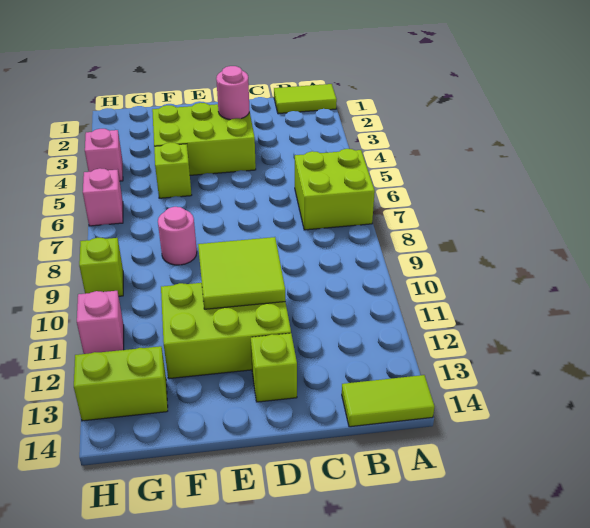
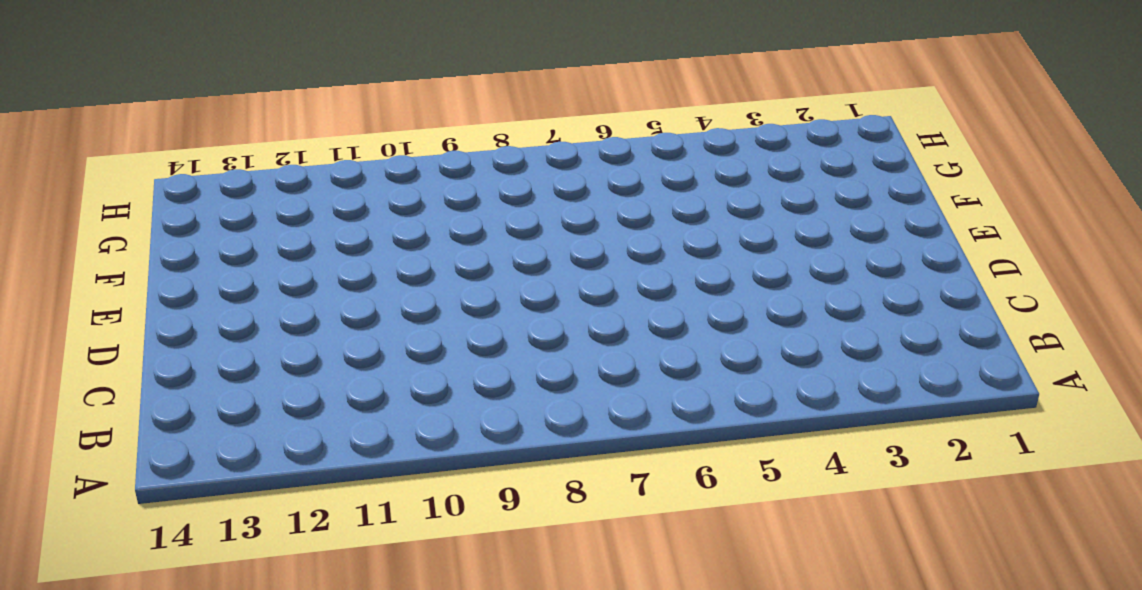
none -> lime tile A1:B1 level 1
none -> lime brick A6:B7 level 1
none -> lime tile A14:B14 level 1

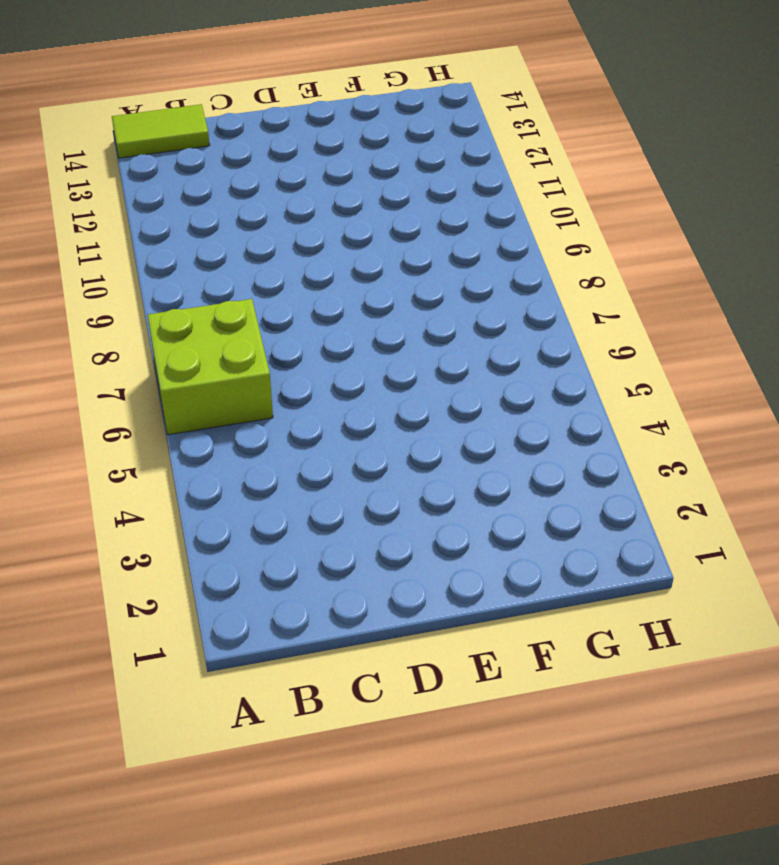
none -> lime tile A1:B1 level 1
none -> lime brick D3:F4 level 1
none -> lime brick D11:F12 level 1

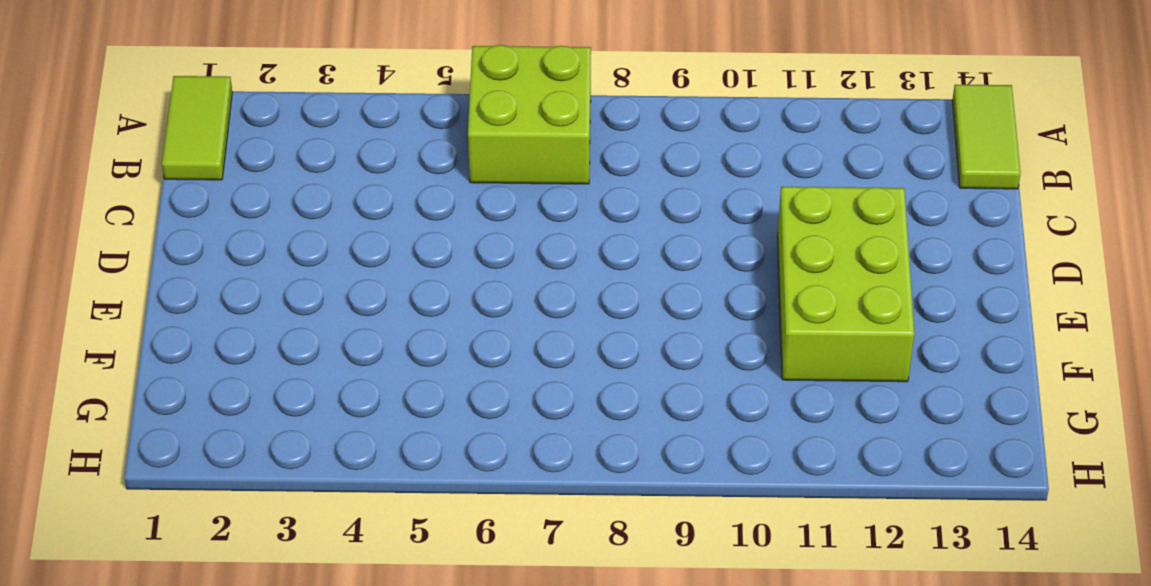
none -> lime brick D3:F4 level 1
none -> lime brick D13 level 1
none -> lime brick F5 level 1

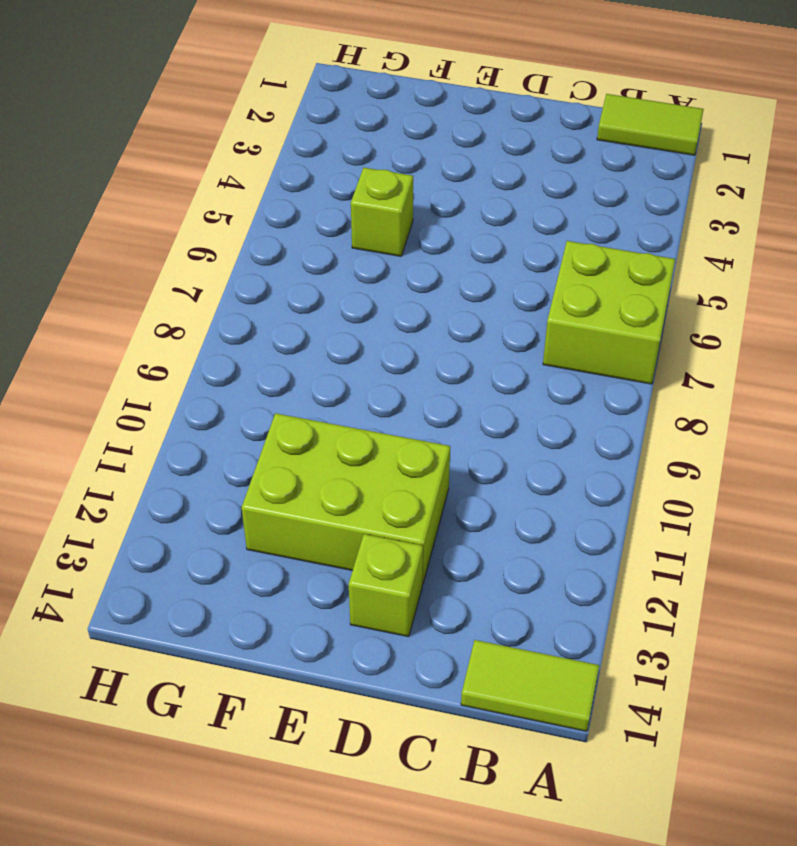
none -> lime brick D3:F4 level 1
none -> pink round brick F8 level 1
none -> lime brick G13:H13 level 1

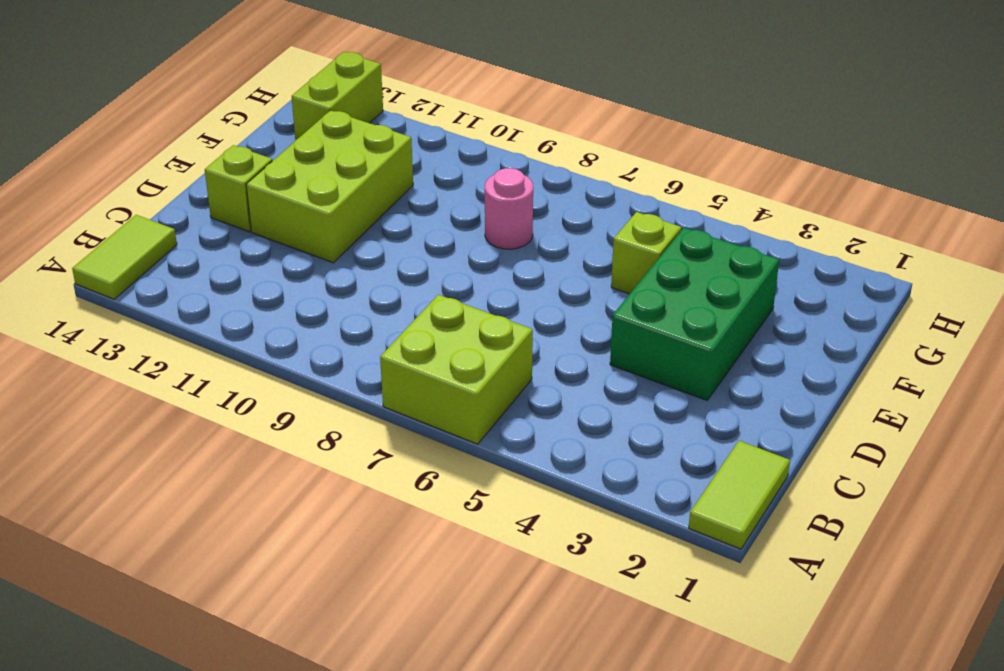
green brick D3:F4 level 1 -> lime brick D3:F4 level 1
none -> pink brick H4 level 1
none -> pink brick H6 level 1
none -> lime brick H9 level 1

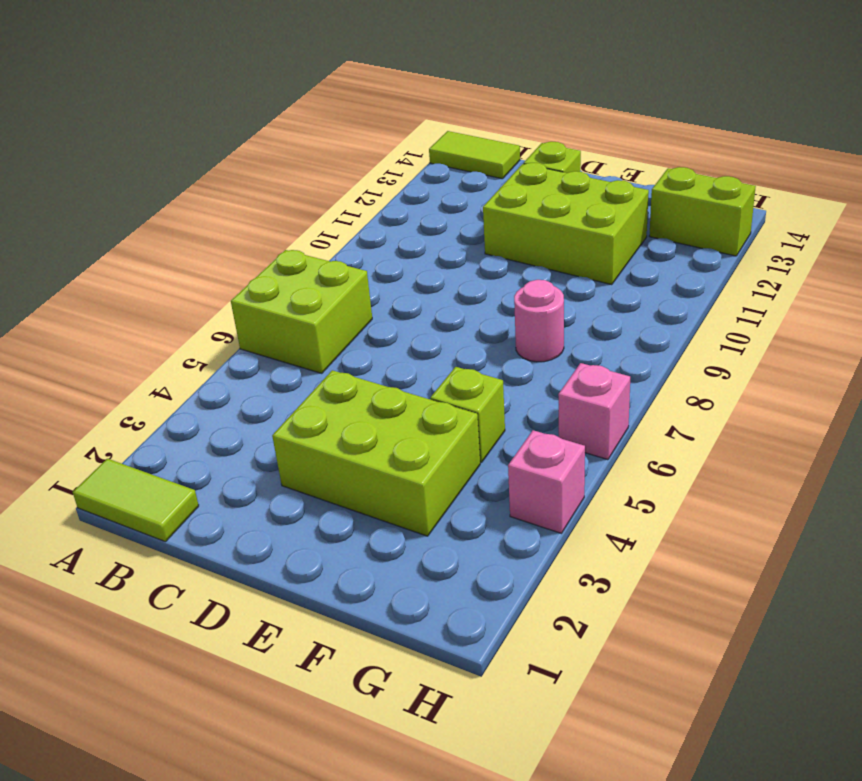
none -> lime brick H9 level 1
none -> pink brick H11 level 1
none -> pink round brick D3 level 2

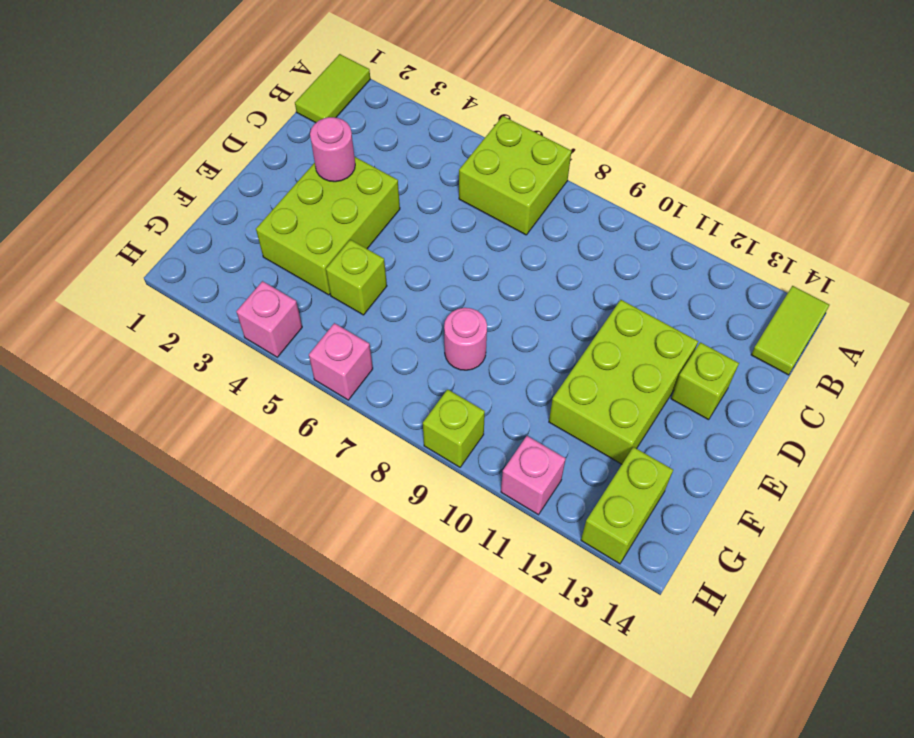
none -> lime tile D10:E11 level 2

